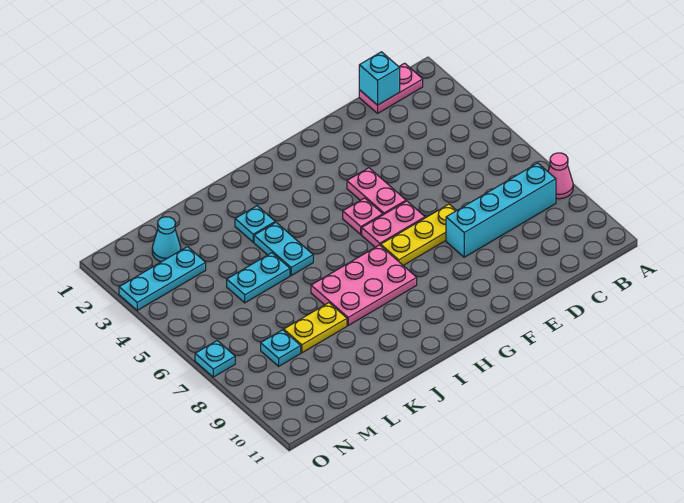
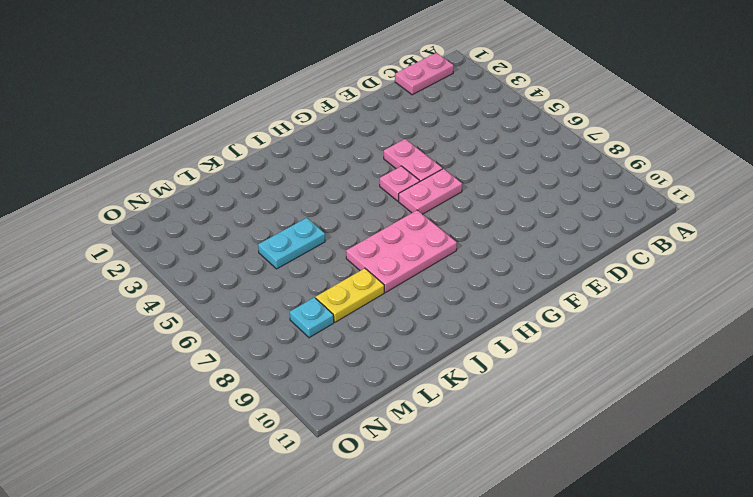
none -> pink cone A8 level 1
none -> cyan brick B8:E8 level 1
none -> yellow plate E7:G7 level 1

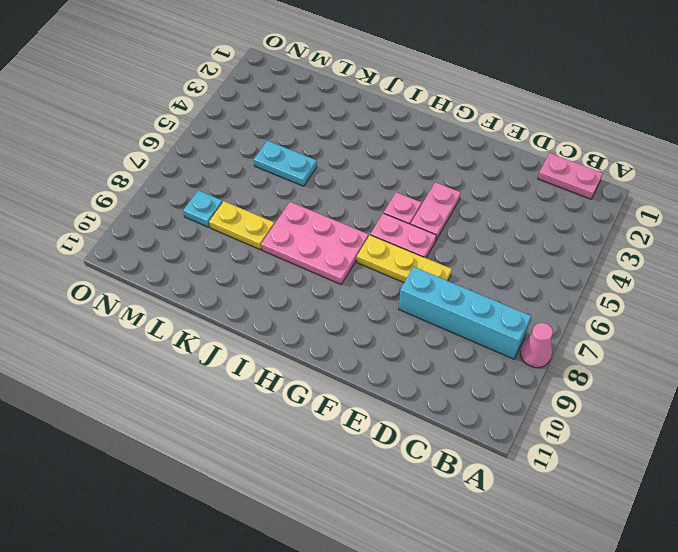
none -> cyan plate J3 level 1
none -> cyan plate J4:J5 level 1
none -> cyan cone M2 level 1

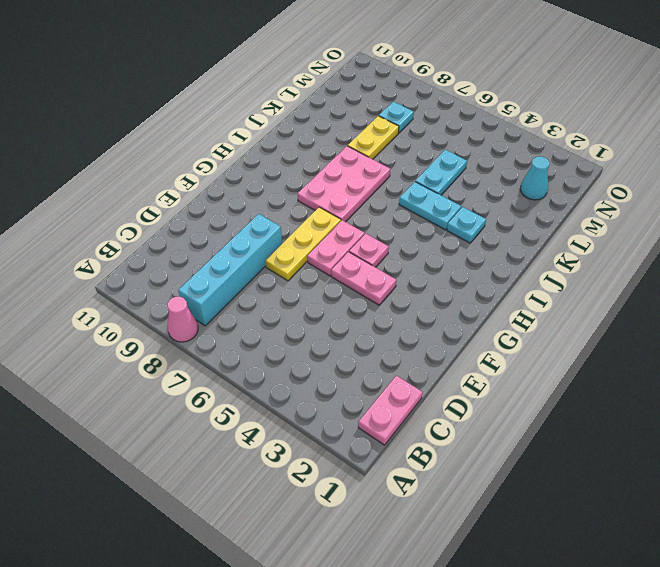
none -> cyan plate M3:O3 level 1
none -> cyan plate O7 level 1
none -> cyan brick C1 level 2

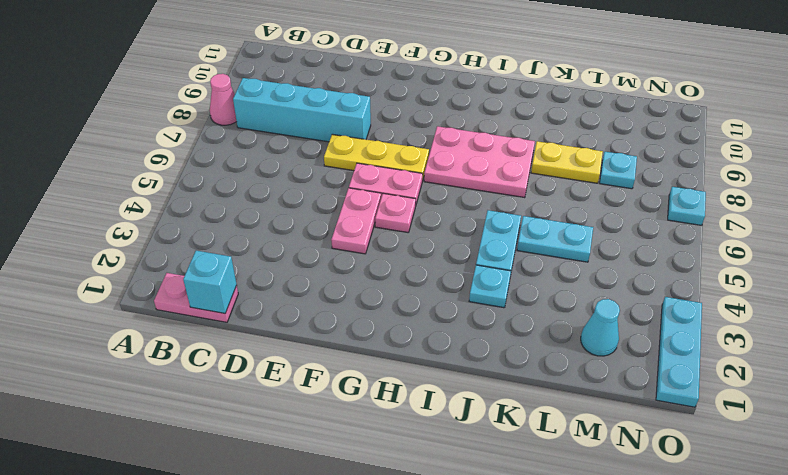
cyan plate O1:O3 level 1 -> cyan plate M3:O3 level 1

